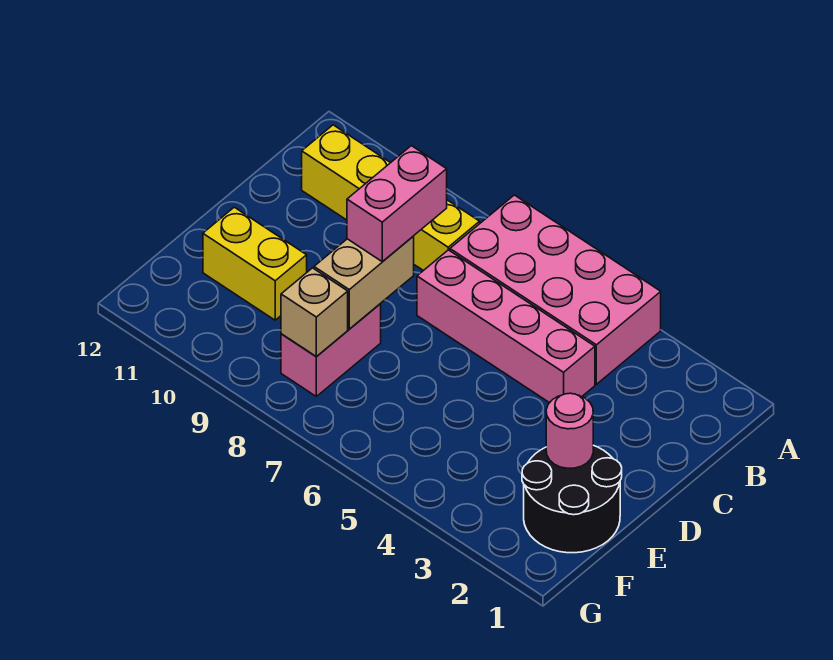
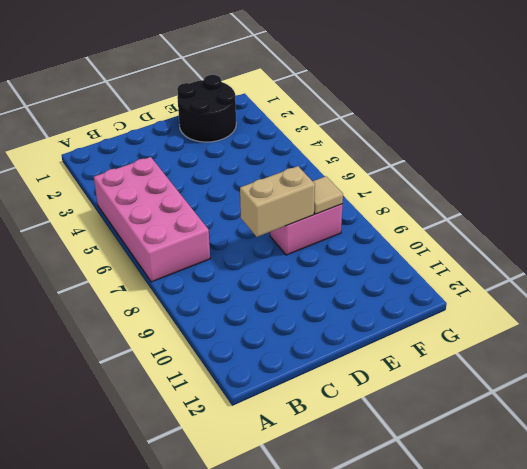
tan tile F8 level 2 -> tan brick F8 level 2
none -> yellow brick B8:B11 level 1
none -> pink brick C4:C7 level 1

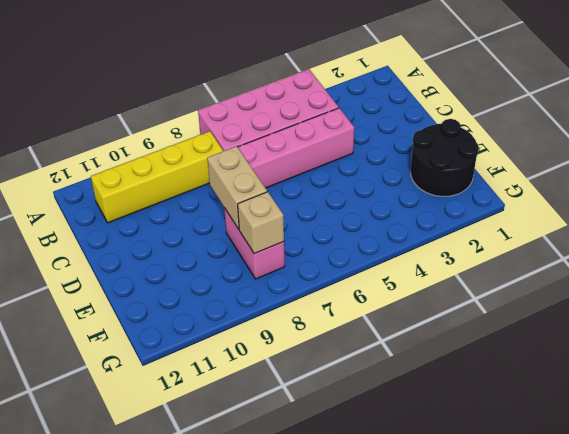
none -> yellow brick E10:E11 level 1
none -> pink round brick E2 level 2

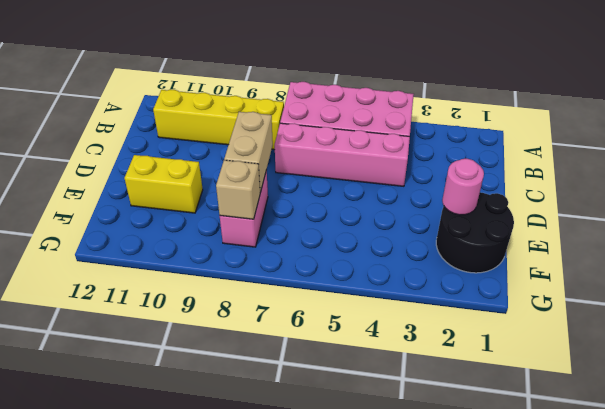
none -> pink brick C8:D8 level 3

